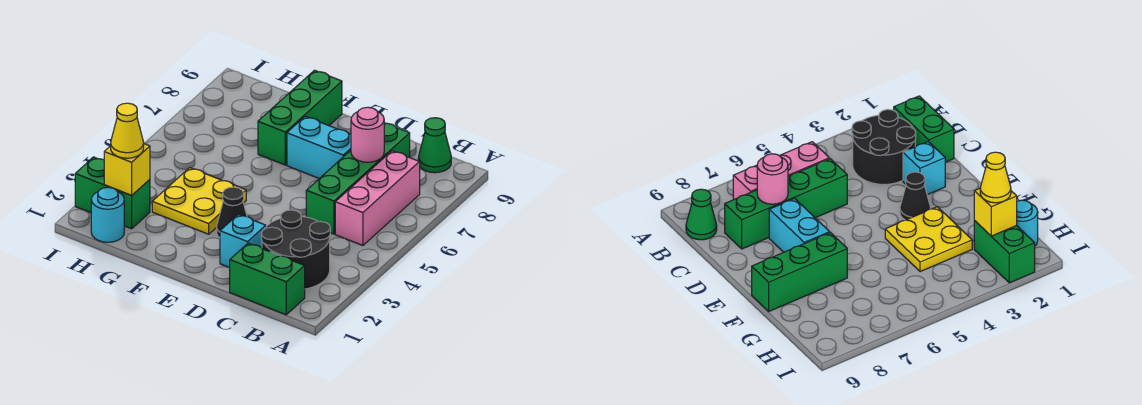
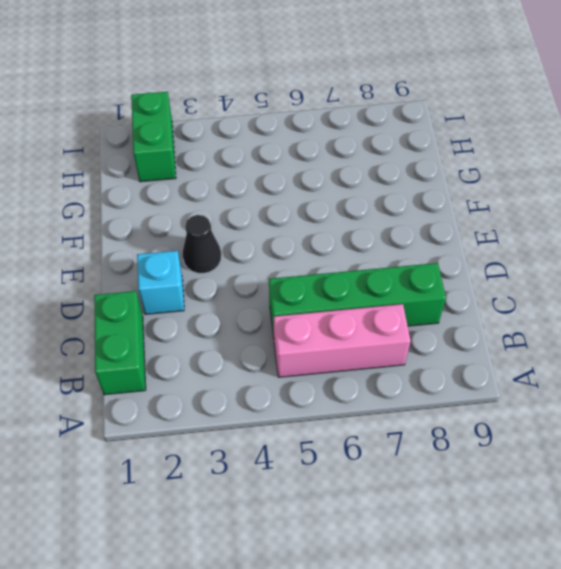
none -> black round brick B2:C3 level 1
none -> green cone B9 level 1
none -> cyan brick D7:E7 level 1

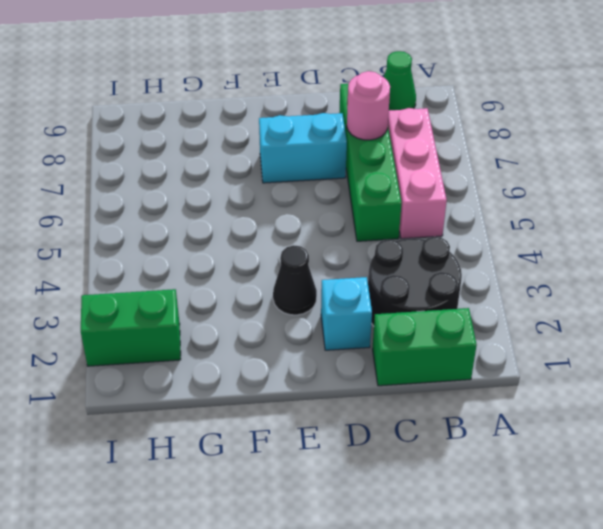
none -> yellow plate F3:G4 level 1
none -> green brick F7:F9 level 1
none -> cyan round brick H1 level 1

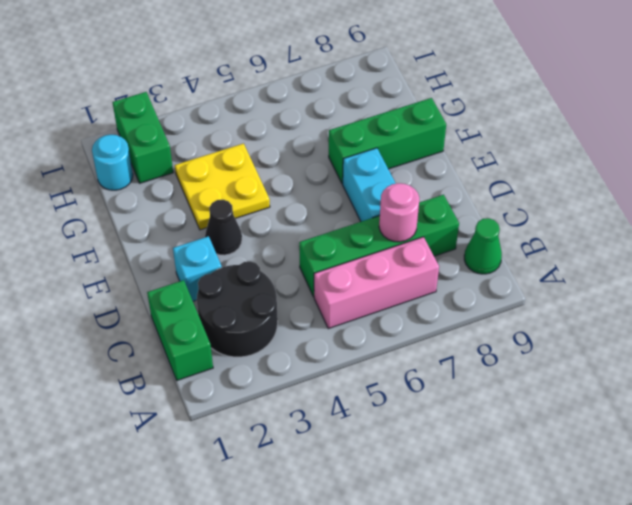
none -> yellow brick H2 level 2
none -> yellow cone H2 level 3

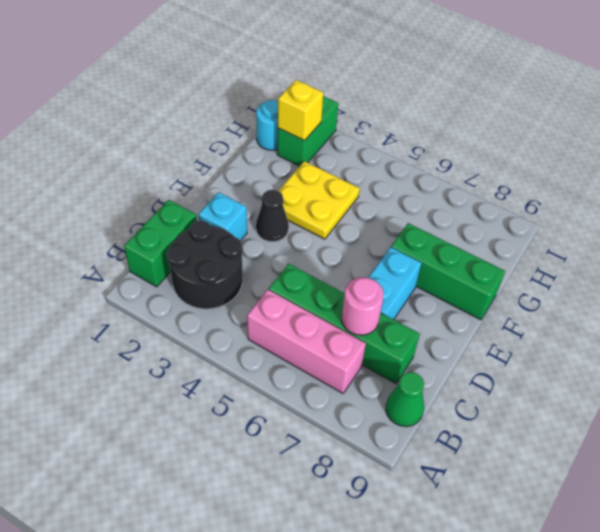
none -> yellow cone H2 level 3

